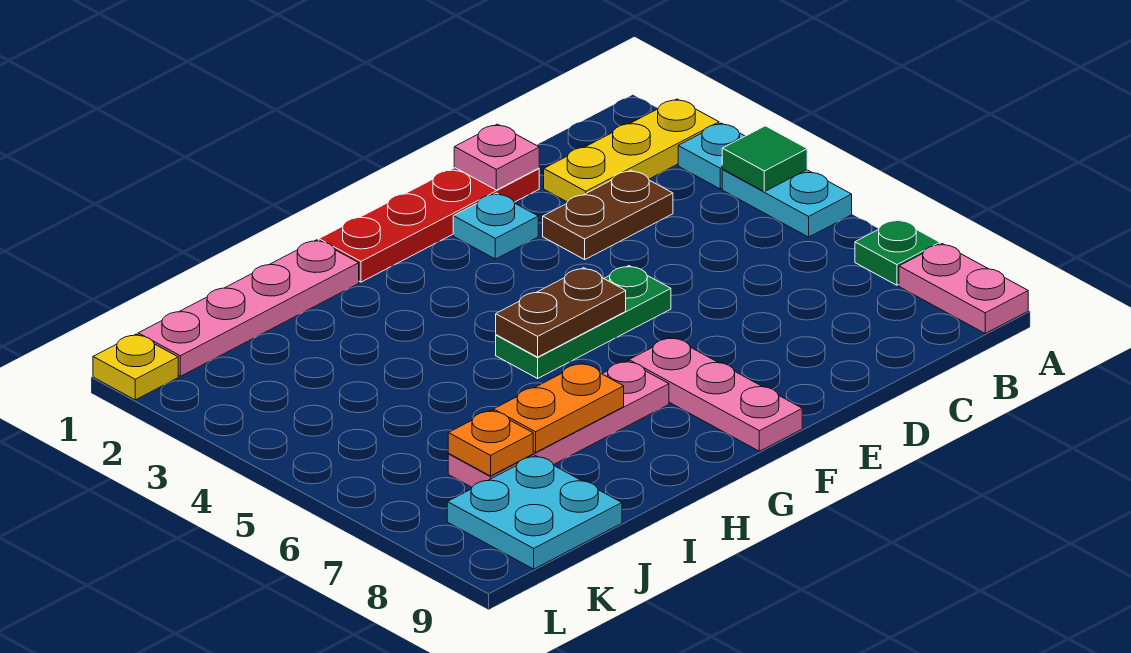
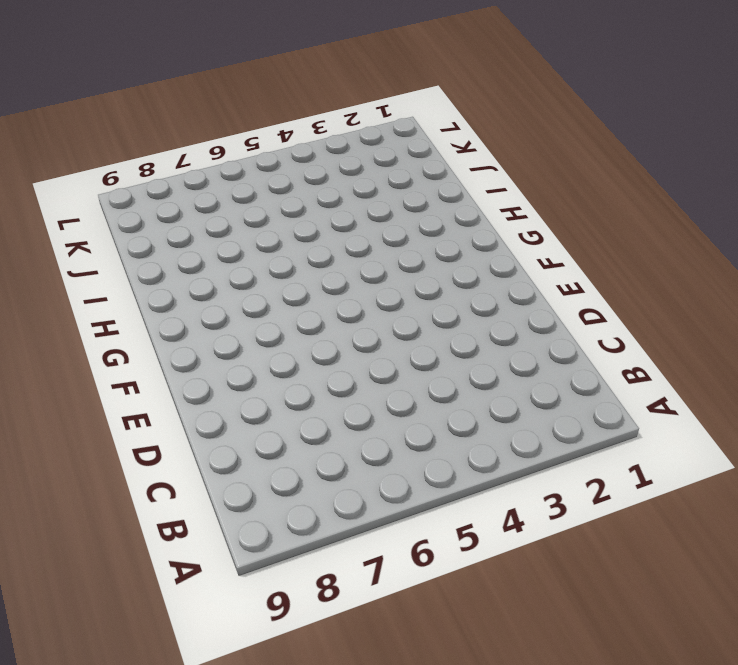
none -> yellow plate A2:C2 level 1
none -> cyan plate A3 level 1
none -> cyan plate A4:A5 level 1

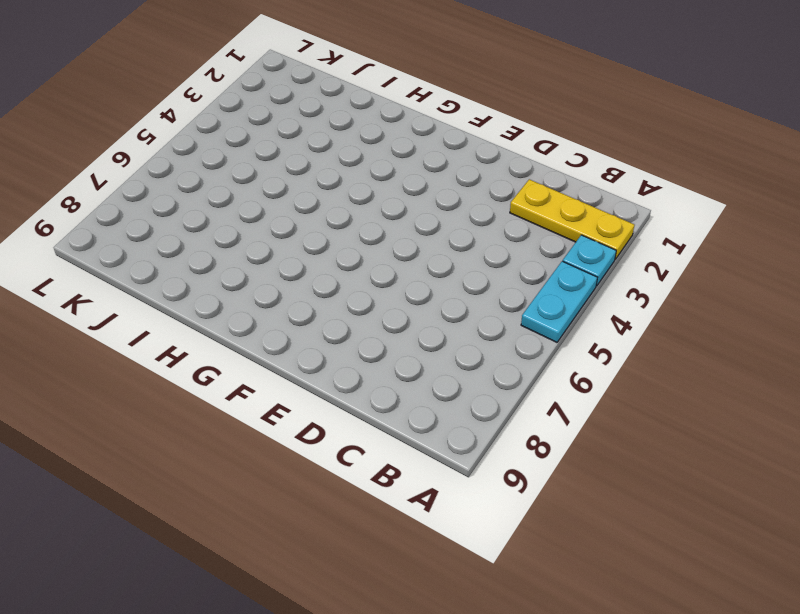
none -> green plate A7 level 1
none -> pink plate A8:A9 level 1
none -> brown plate C3:D3 level 1

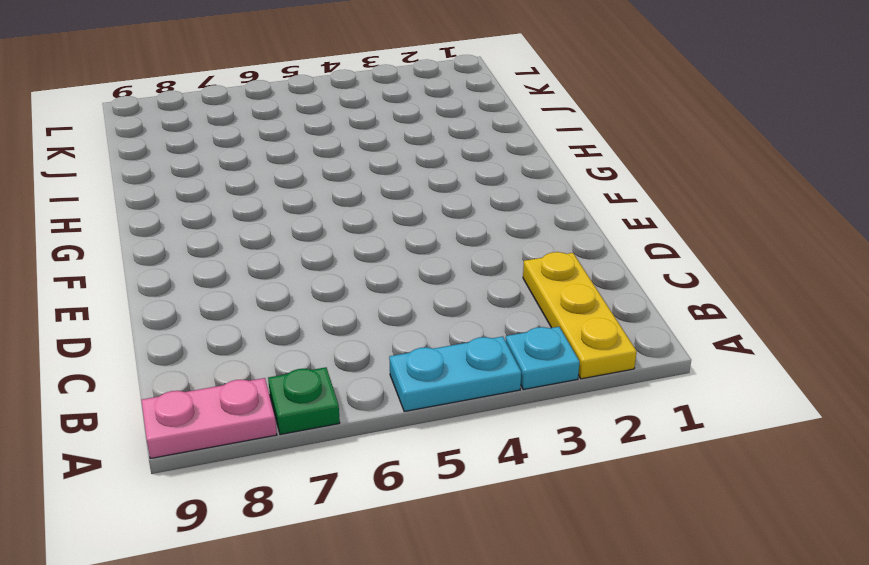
none -> brown plate C3:D3 level 1
none -> red plate D1:G1 level 1
none -> cyan plate E2 level 1

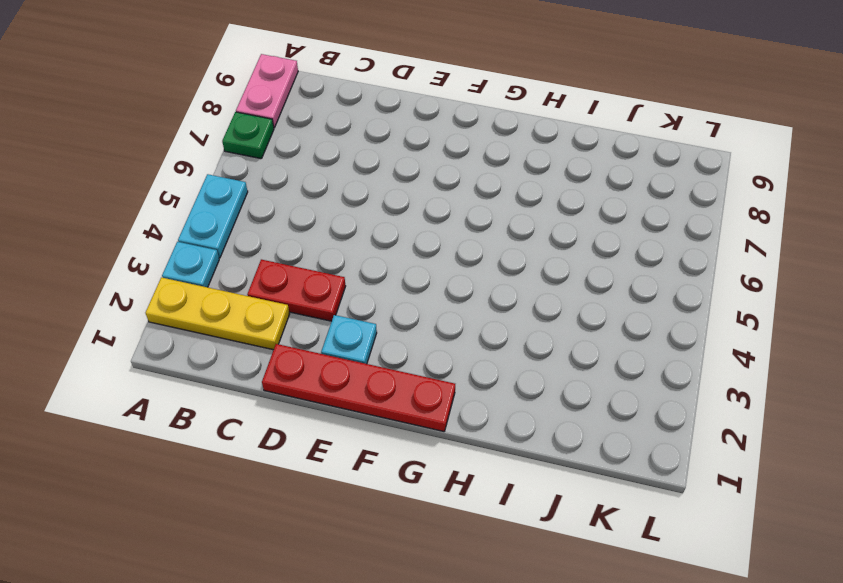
red plate C3:D3 level 1 -> brown plate C3:D3 level 1
none -> green plate E5:G5 level 1
none -> pink plate F7:F9 level 1
none -> pink plate G7:J7 level 1

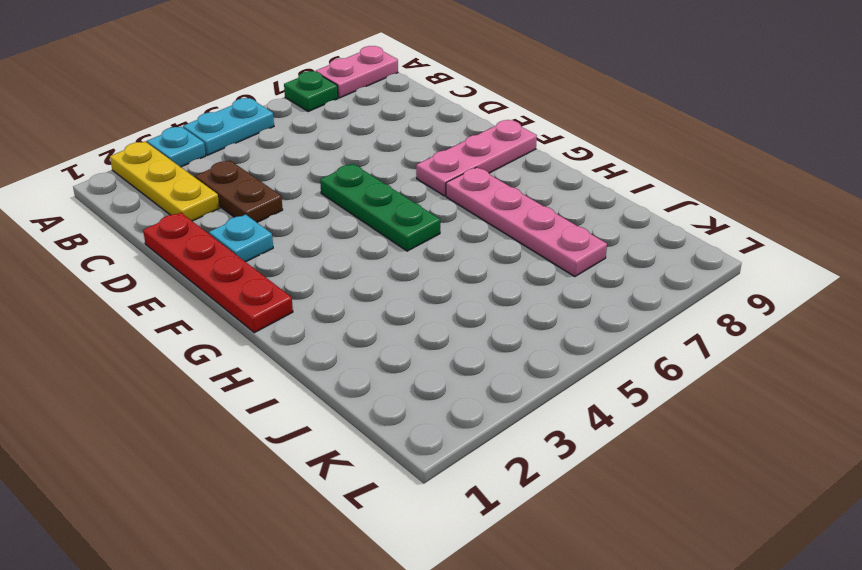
none -> pink plate H1:K1 level 1
none -> cyan plate J8:K9 level 1
none -> yellow plate L1 level 1

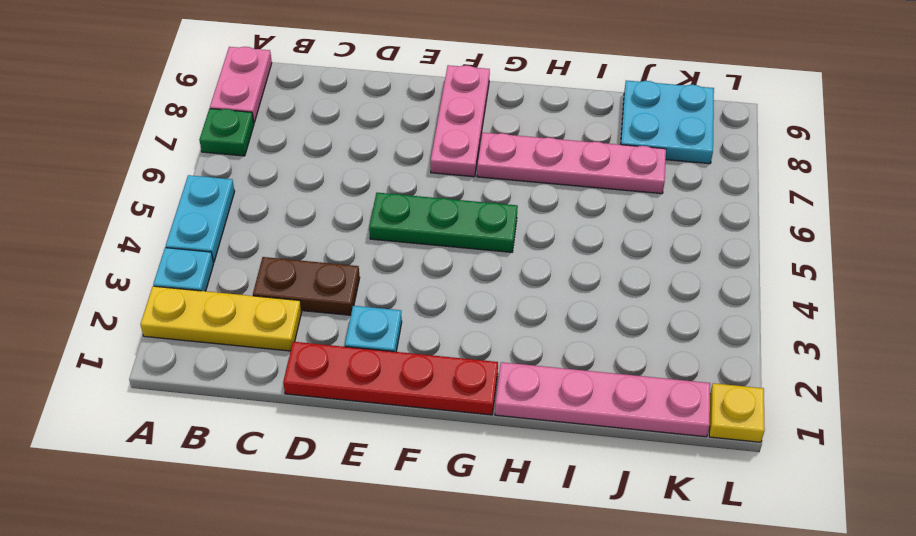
none -> green tile A4 level 2
none -> pink plate D1 level 2
none -> brown plate F5:G5 level 2

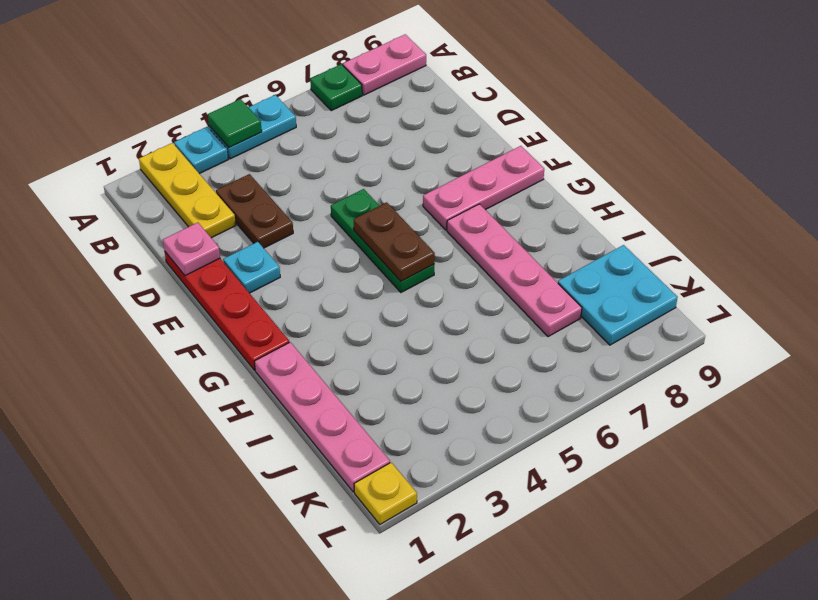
none -> orange plate H7:I7 level 2
none -> orange plate J7 level 2

